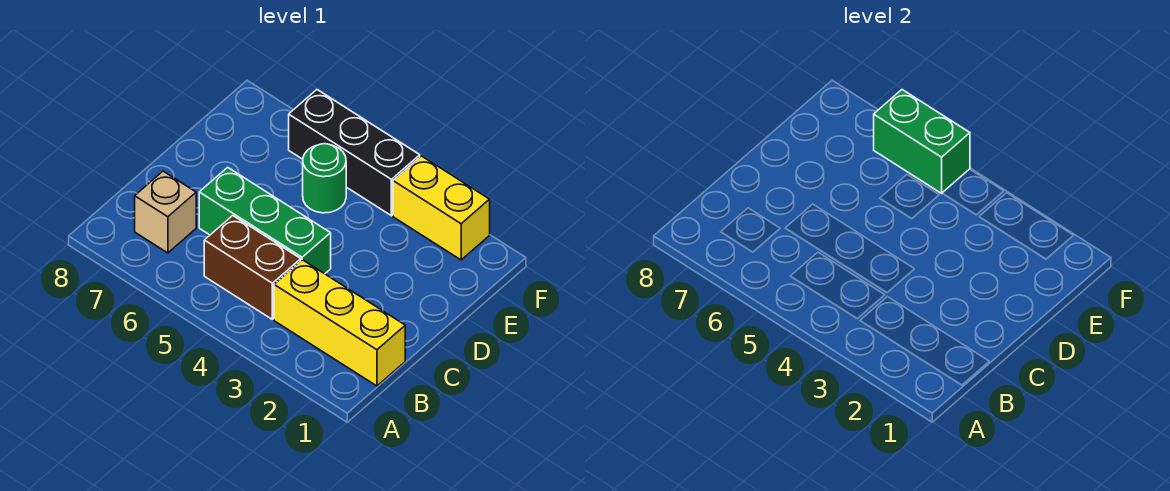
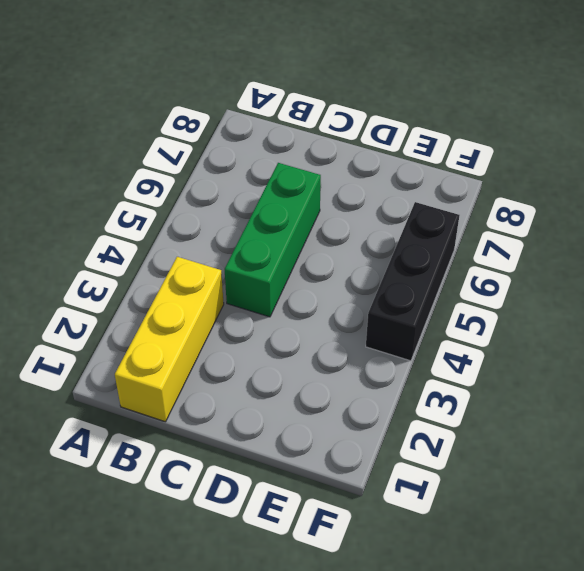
none -> brown brick B4:B5 level 1
none -> tan brick B7 level 1

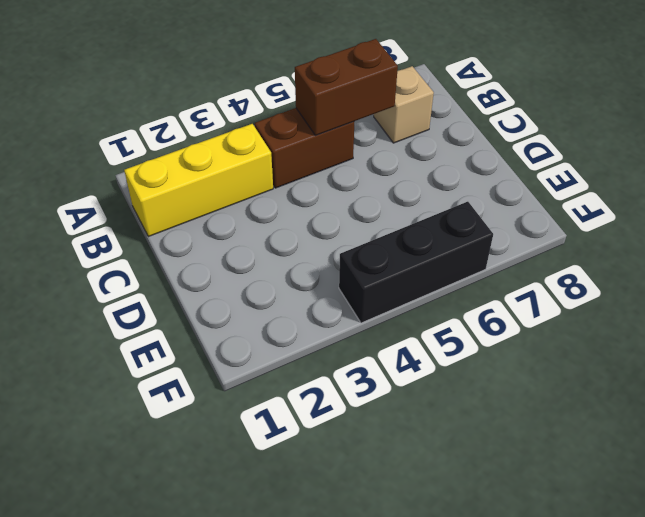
brown brick B5:B6 level 2 -> none
none -> green brick C4:C6 level 1
none -> green round brick E5 level 1

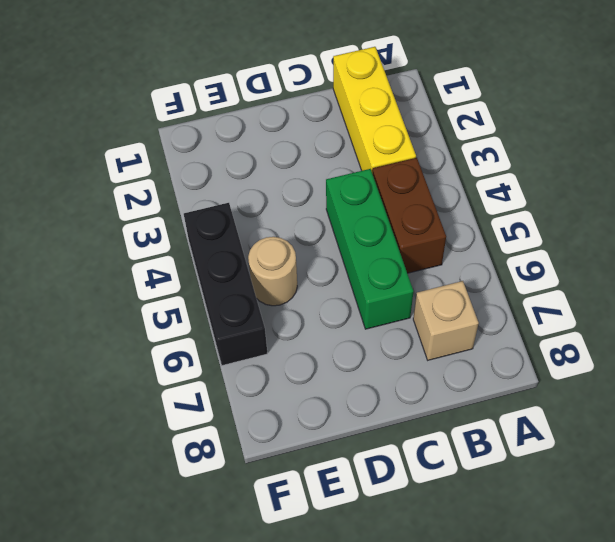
tan round brick E5 level 1 -> green round brick E5 level 1
none -> yellow brick F2:F3 level 1
none -> green brick F5:F6 level 2

